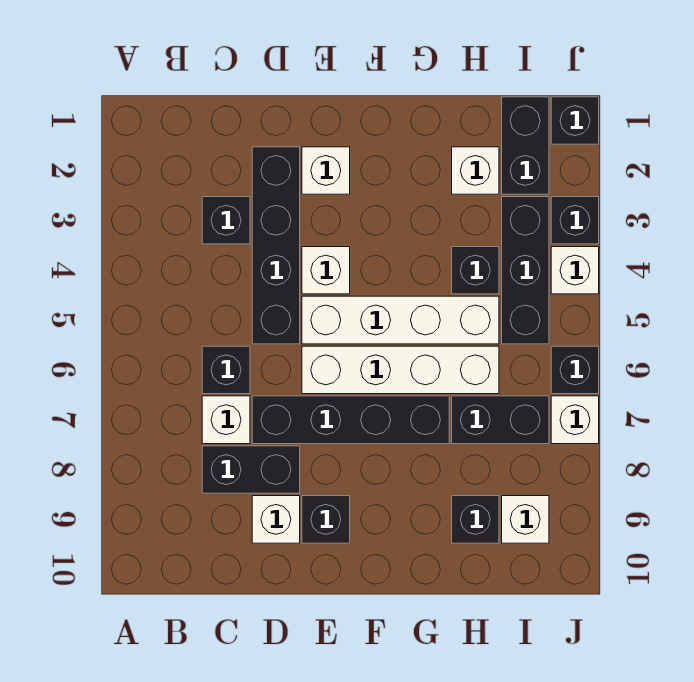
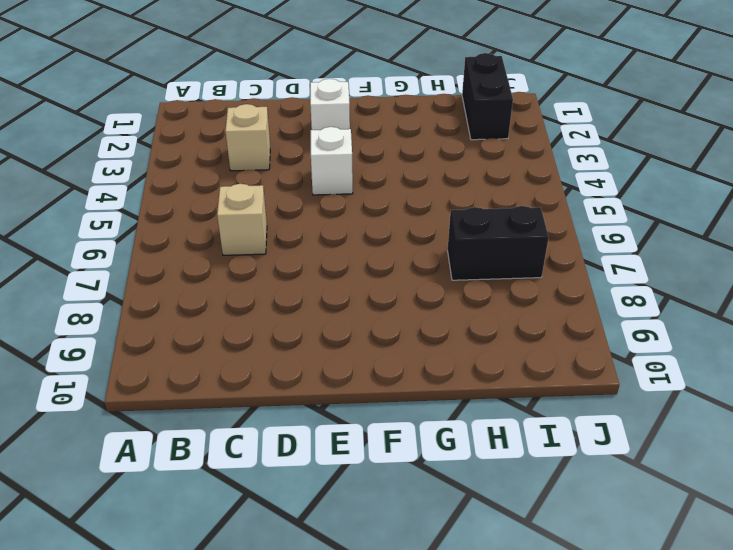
tan brick C3 level 1 -> black brick C3 level 1
tan brick C6 level 1 -> black brick C6 level 1
none -> white brick C7 level 1
none -> black brick C8:D8 level 1
none -> black brick D2:D5 level 1

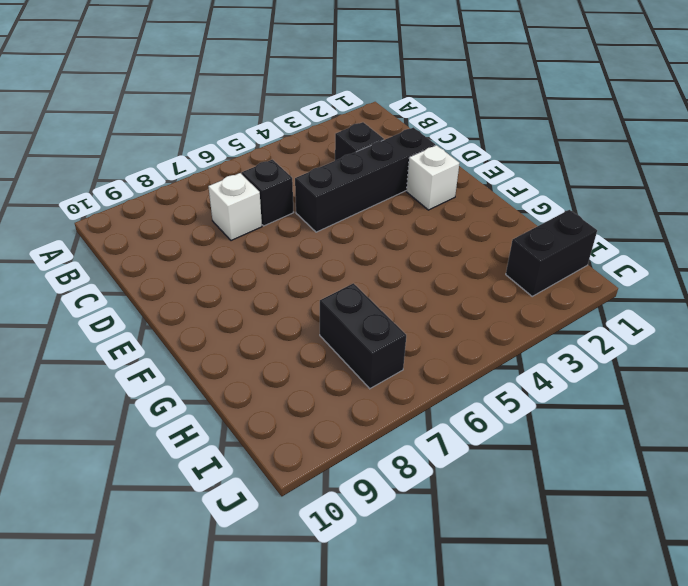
none -> black brick C8:D8 level 1
none -> black brick D7:G7 level 1
none -> white brick D9 level 1

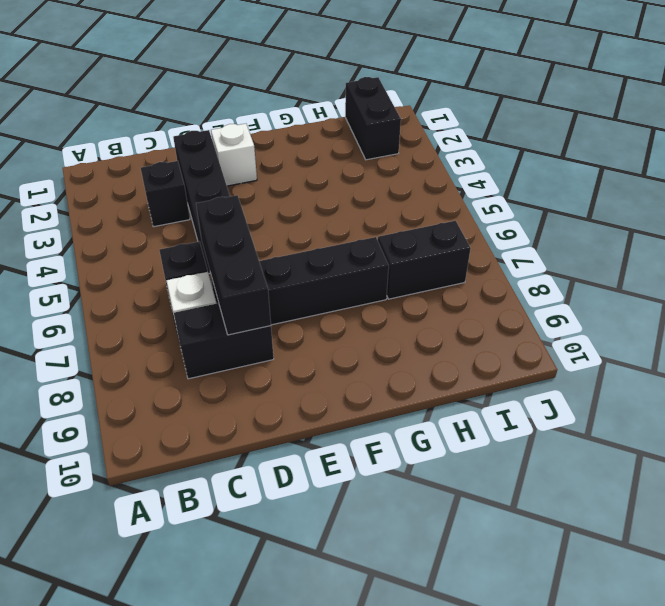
black brick D6:D8 level 2 -> black brick I3:I5 level 1
none -> white brick D9 level 1
none -> white brick E4 level 1
none -> white brick E5:H5 level 1

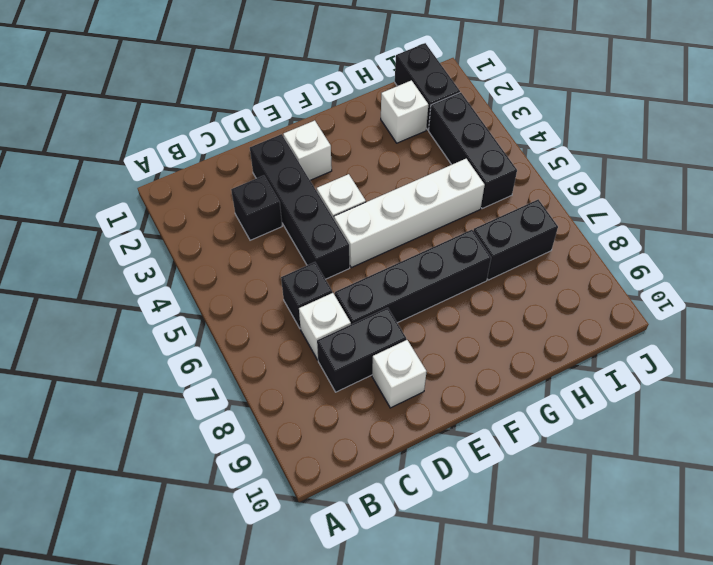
none -> white brick E6:H6 level 1
none -> black brick E9 level 1
none -> black brick H4 level 1

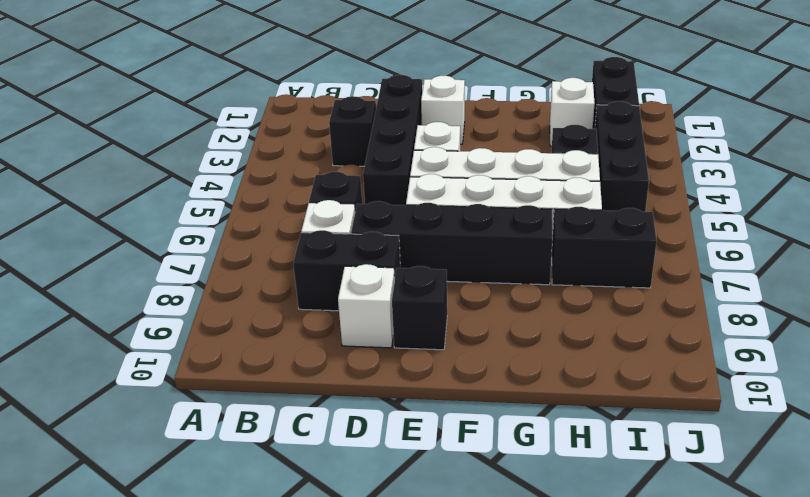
none -> black brick H9 level 1
none -> white brick I9 level 1
none -> black brick J1 level 1

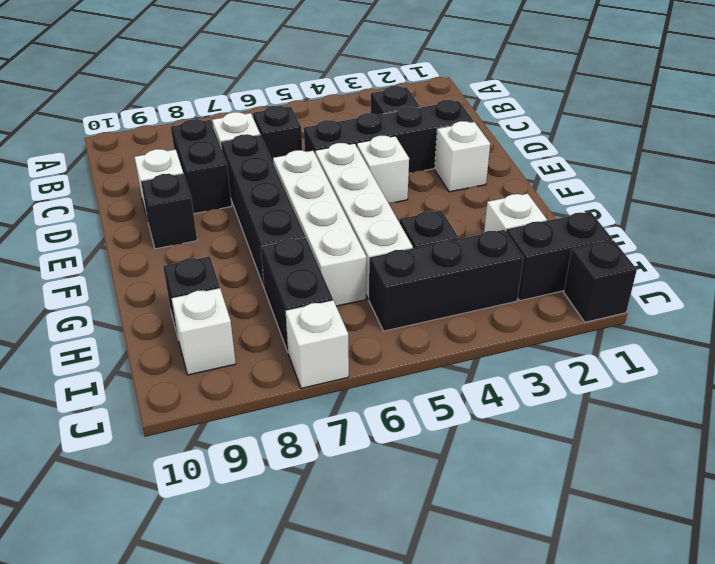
none -> black brick J3 level 1
none -> white brick J4 level 1
none -> black brick J6 level 1

